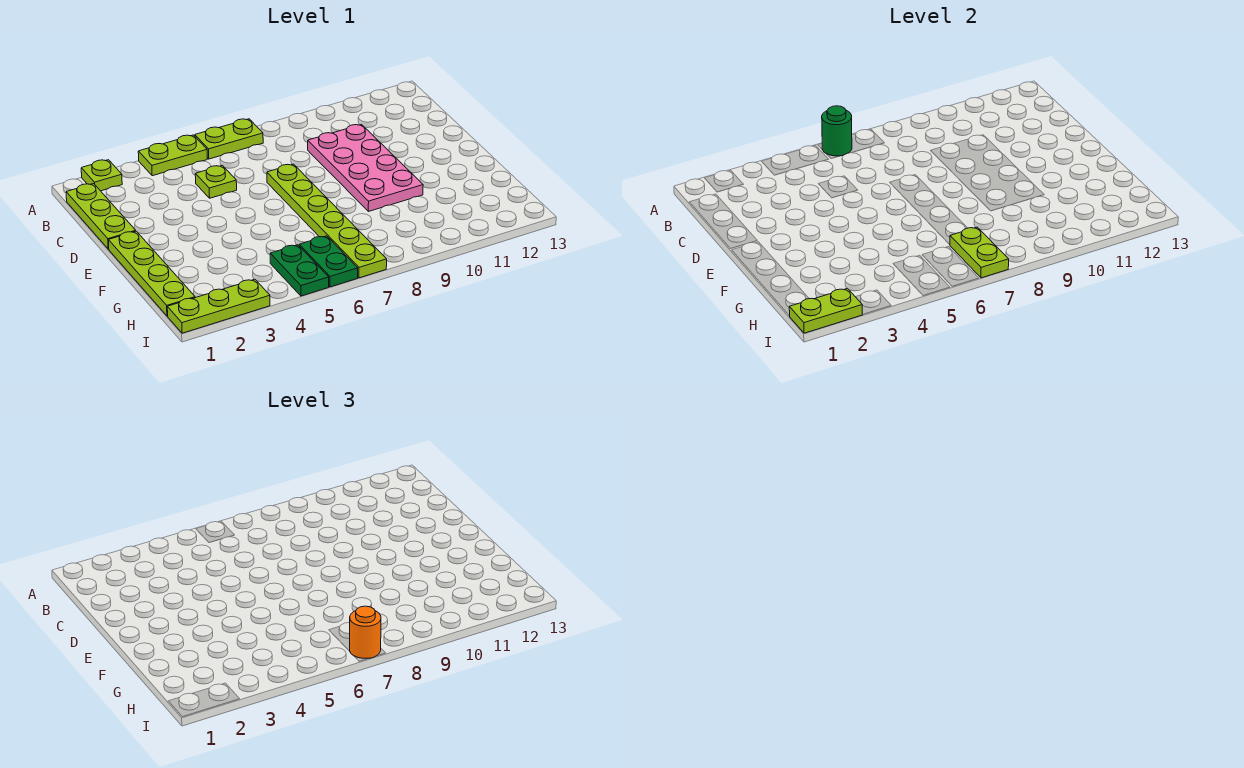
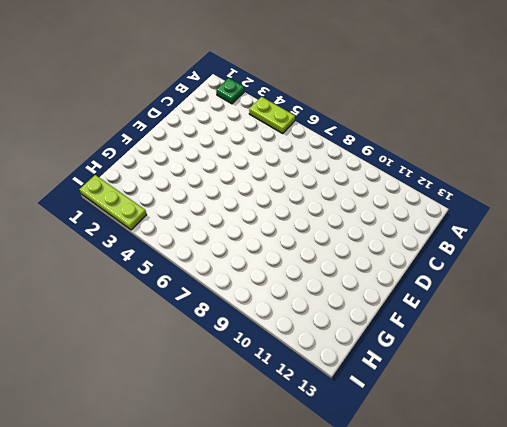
green plate A2 level 1 -> lime plate A2 level 1
none -> lime plate A6:A7 level 1
none -> lime plate B1:D1 level 1
none -> lime plate C5 level 1

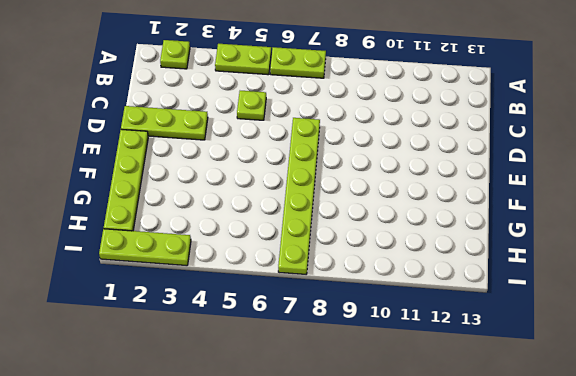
lime plate D1:D3 level 1 -> lime plate B1:D1 level 1
none -> pink plate C9:F10 level 1
none -> green plate H5:I5 level 1
none -> green plate H6:I6 level 1

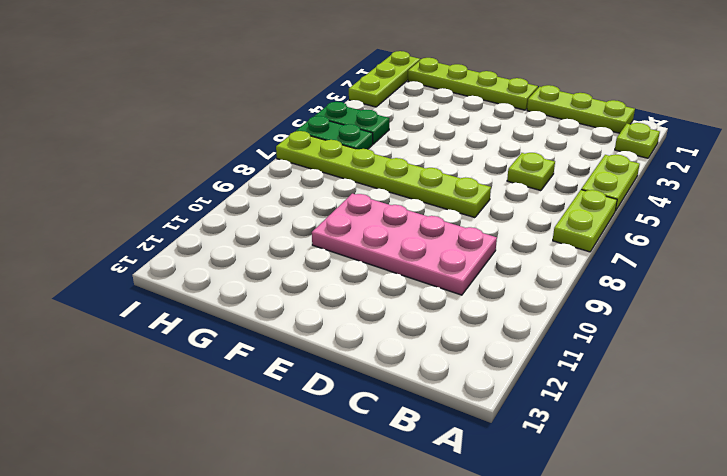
none -> green round brick A6 level 2
none -> lime plate H7:I7 level 2
none -> lime plate I1:I2 level 2

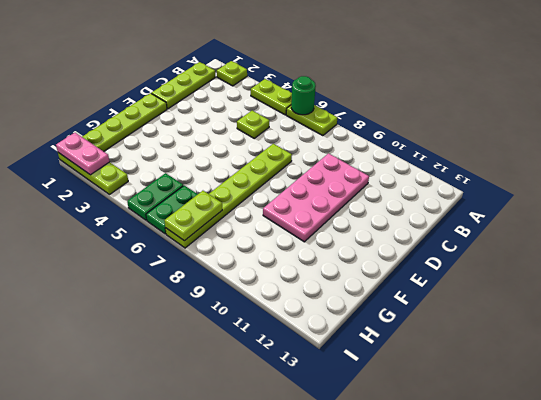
pink plate I1:I2 level 2 -> lime plate I1:I2 level 2
none -> orange round brick I7 level 3

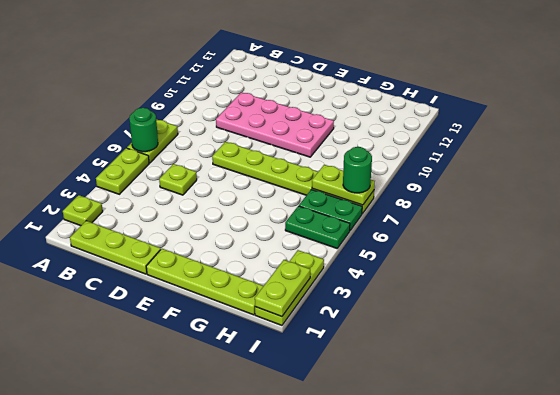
green round brick I7 level 3 -> orange round brick I7 level 3

